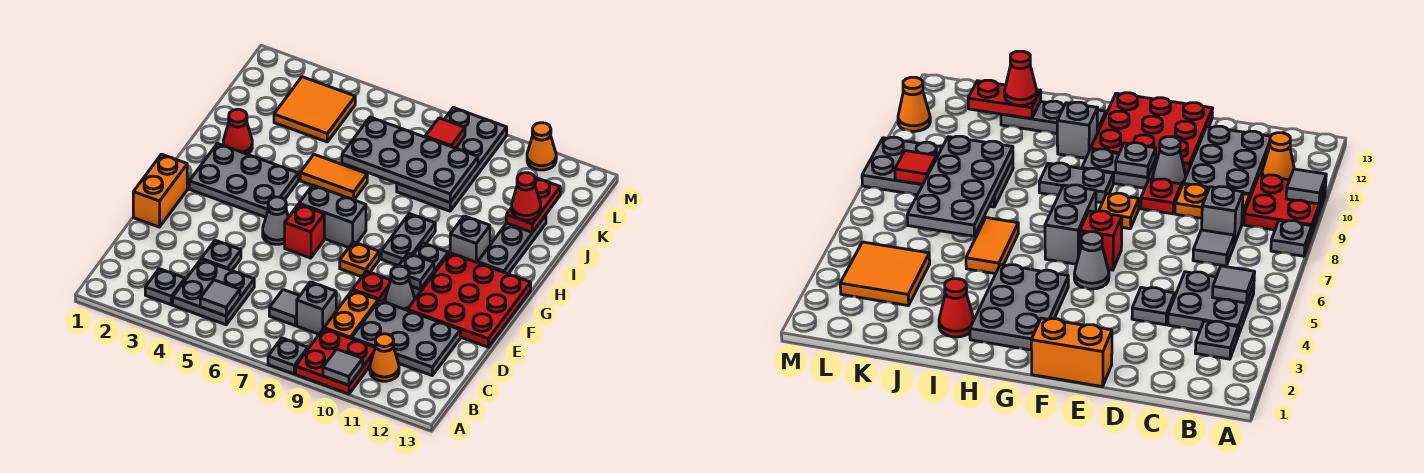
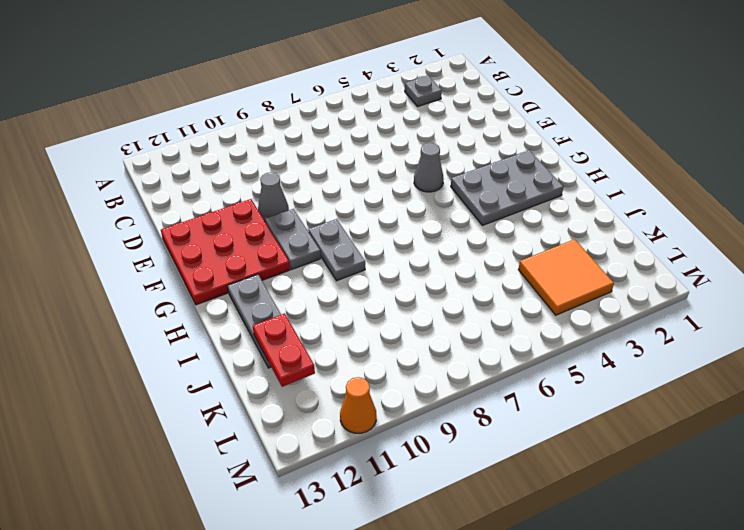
none -> grey plate A8 level 1
none -> red plate A9:B10 level 1
none -> grey plate B4:C5 level 1
none -> orange cone B11 level 1

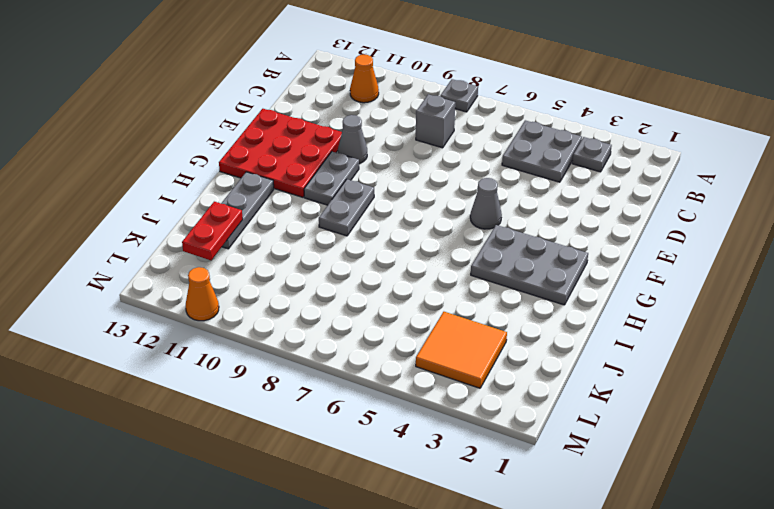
none -> red plate A9:B10 level 1
none -> grey tile C7 level 1
none -> orange plate C9:D9 level 1
none -> grey plate C10:D12 level 1

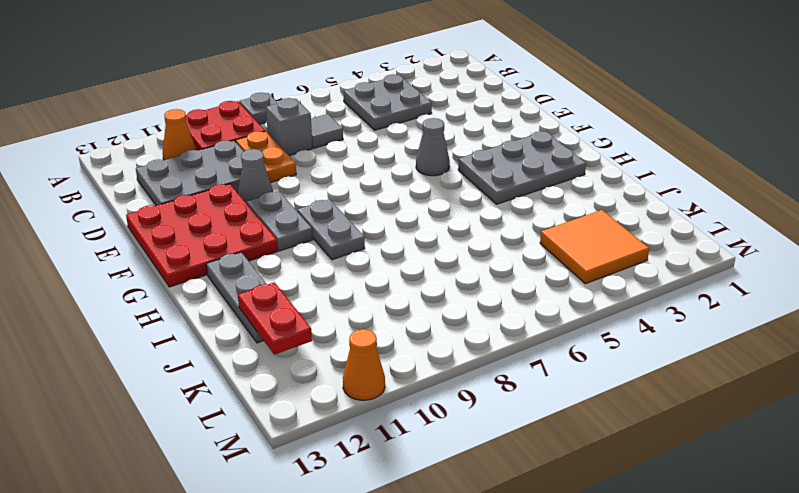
none -> grey plate B3 level 1
none -> grey plate D4 level 1
none -> orange brick E1:F1 level 1
none -> red plate E9 level 1

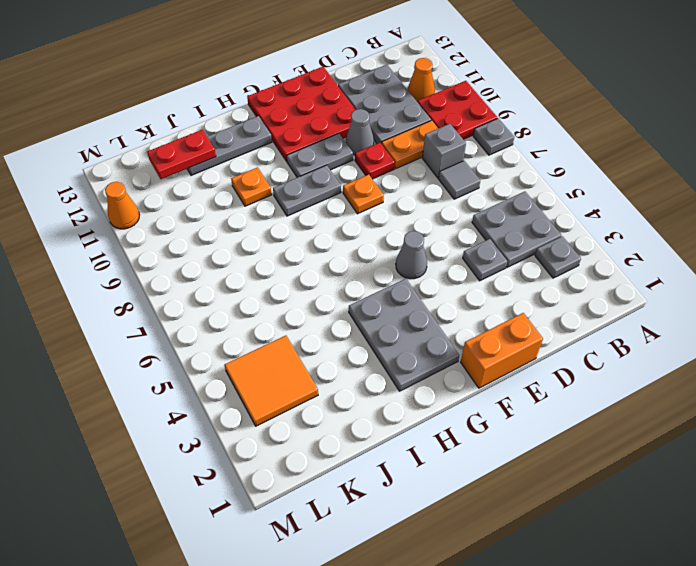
orange plate I10 level 1 -> none
none -> red brick F6 level 1
none -> grey brick G6:G7 level 1
none -> grey brick H11 level 1
none -> red cone I2 level 1

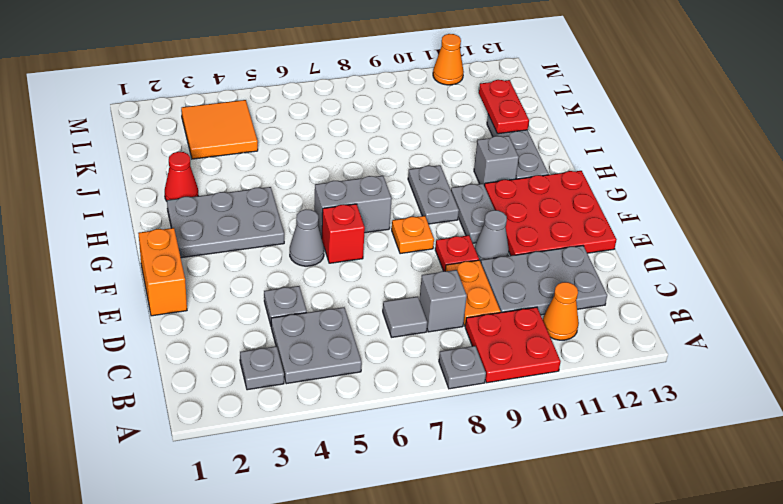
none -> orange tile I5:I6 level 1
none -> grey plate J8:M9 level 1
none -> grey tile A10 level 2
none -> grey tile B5 level 2

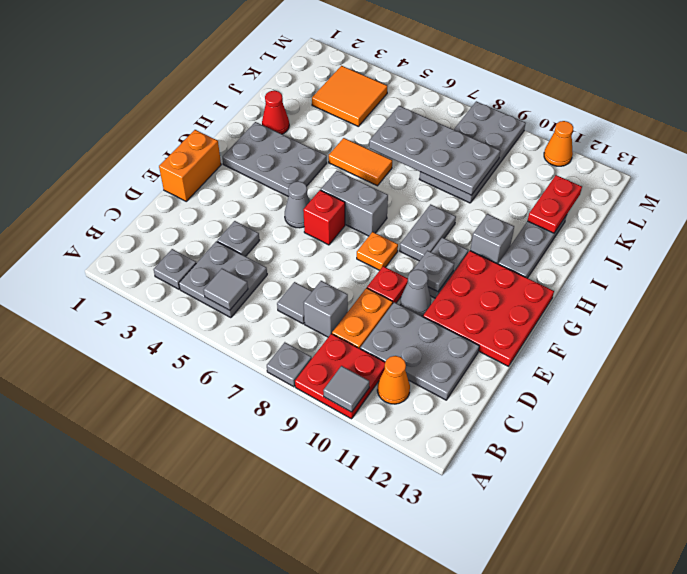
none -> red tile L8 level 2
none -> red cone J12 level 3

